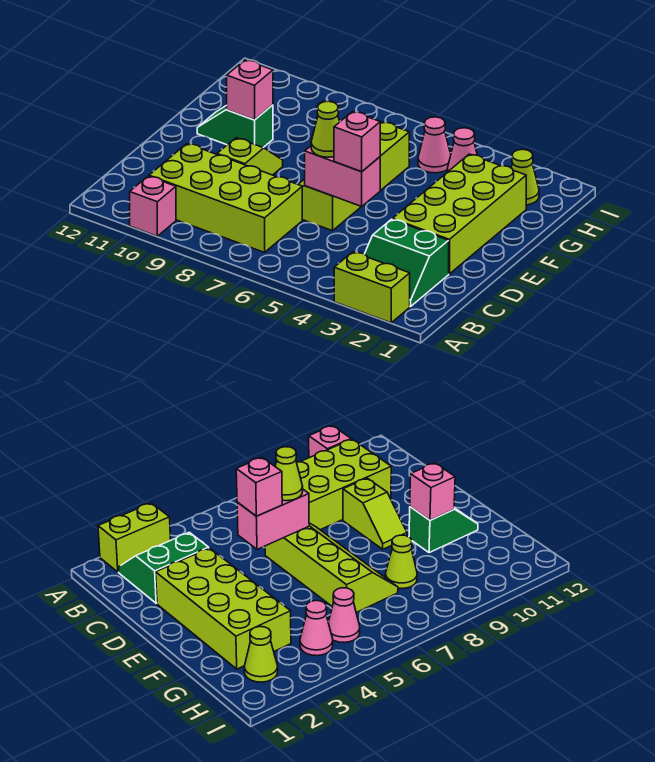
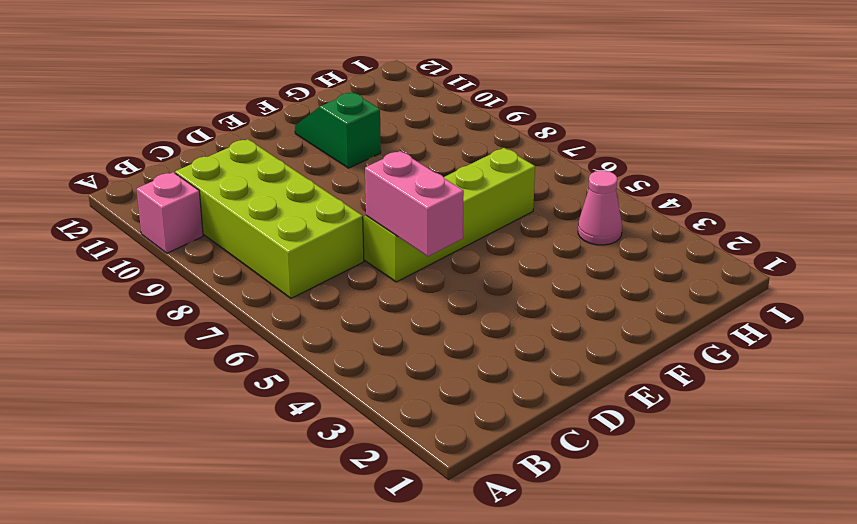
none -> lime brick A2:A3 level 1
none -> green slope B2:C3 level 1 top C
none -> lime brick D2:G3 level 1

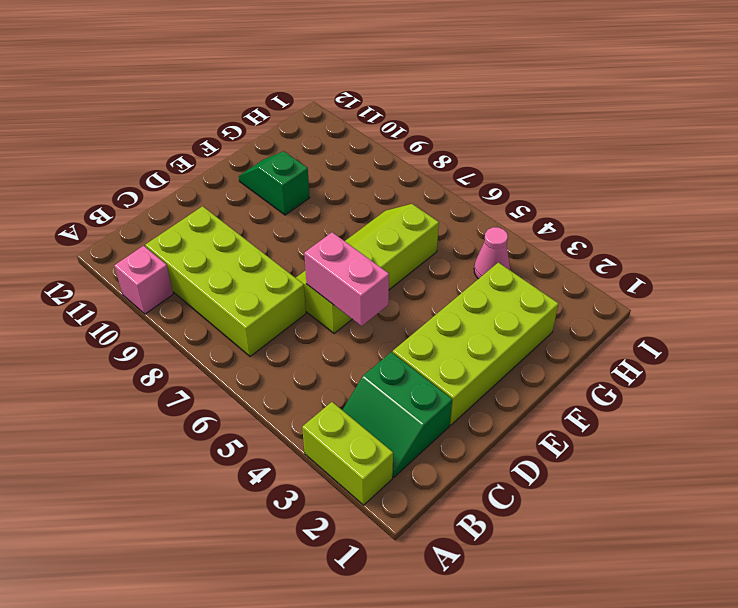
none -> lime slope D9:E9 level 1 top D
none -> lime cone G8 level 1
none -> lime cone H2 level 1

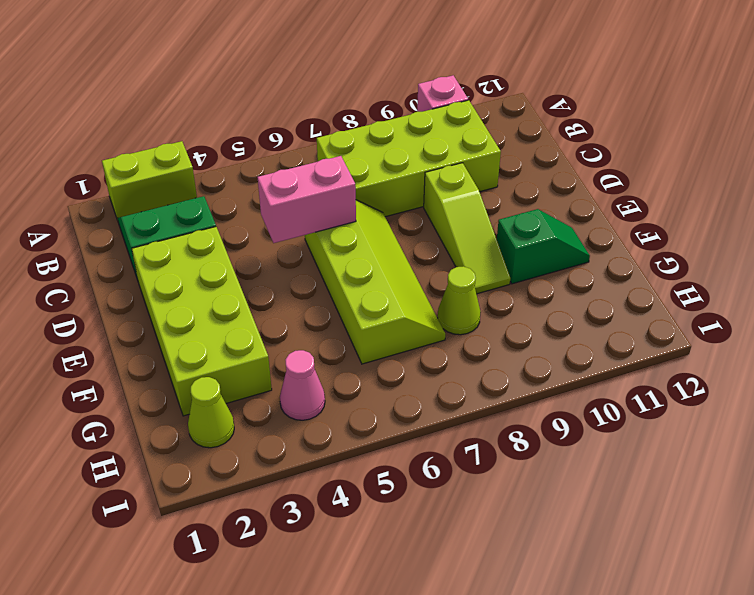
lime slope D9:F9 level 1 top D -> lime slope D9:E9 level 1 top D
none -> pink cone H5 level 1
none -> pink brick F10 level 2
none -> pink brick D5 level 3

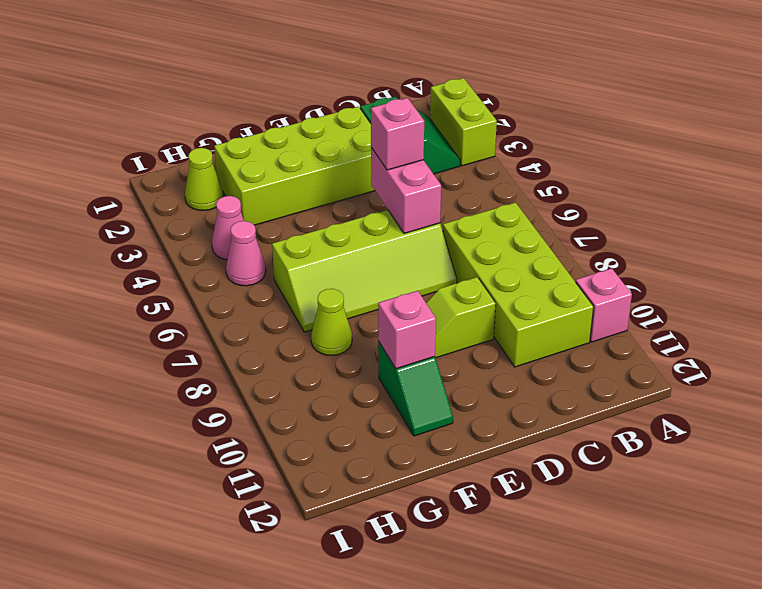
none -> lime cone D6 level 3

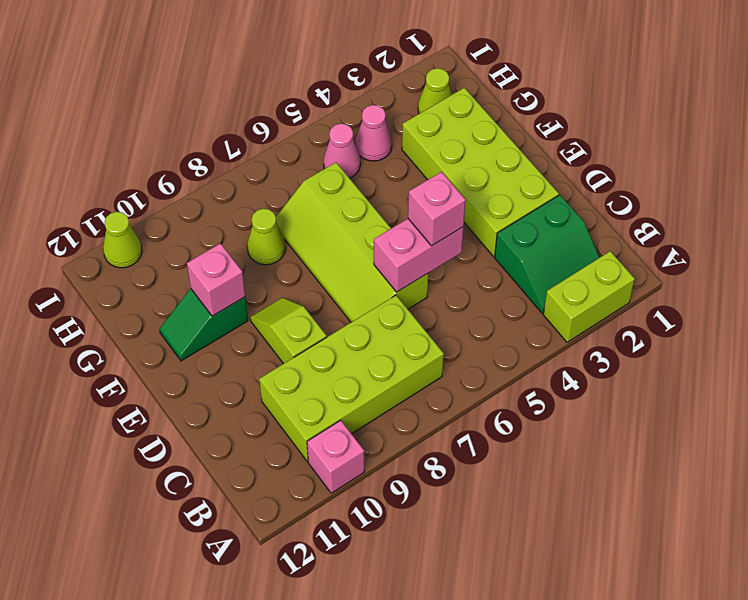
lime cone I11 level 1 -> lime cone D6 level 3

